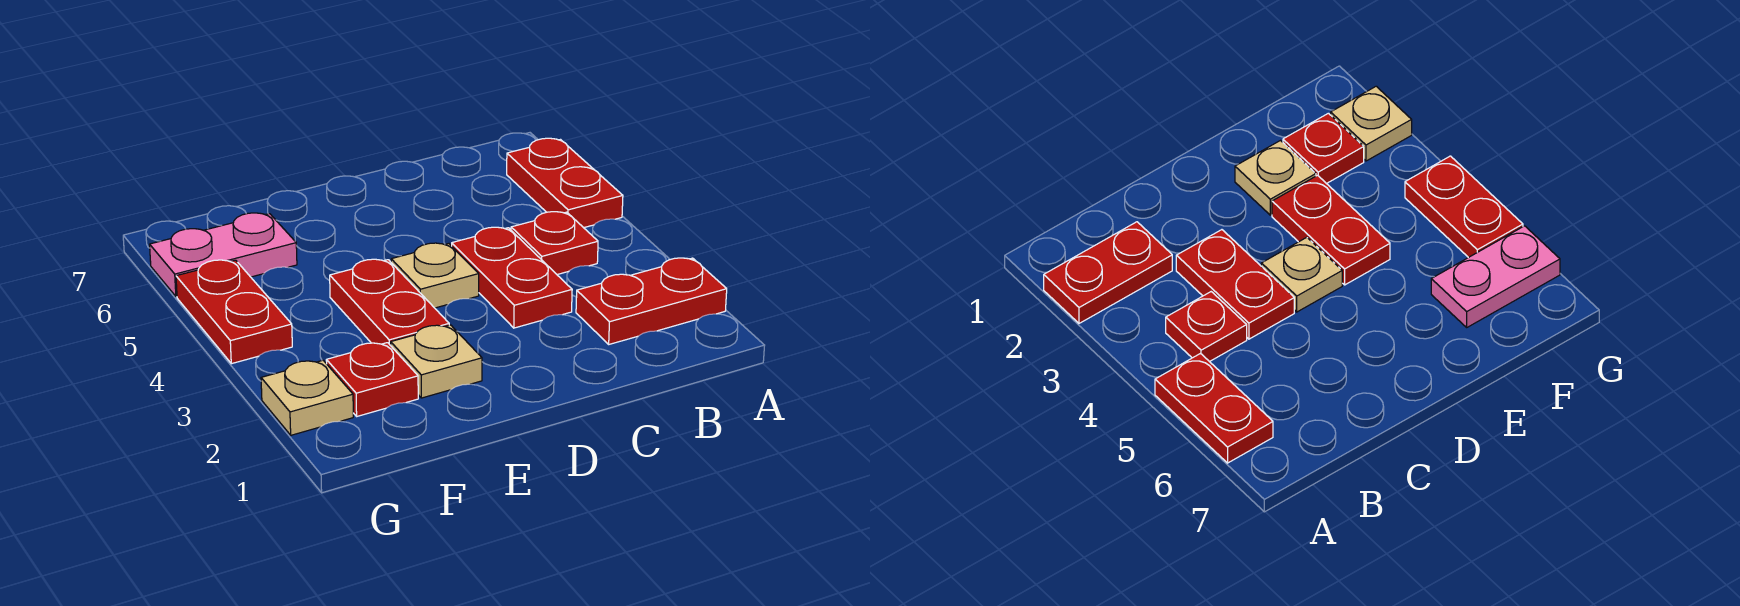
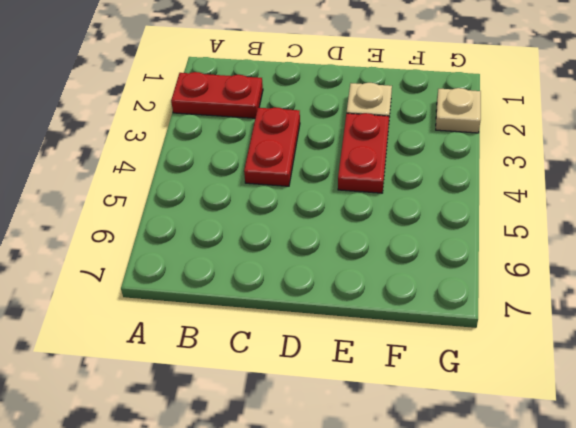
none -> red plate A5:A6 level 1
none -> red plate B4 level 1

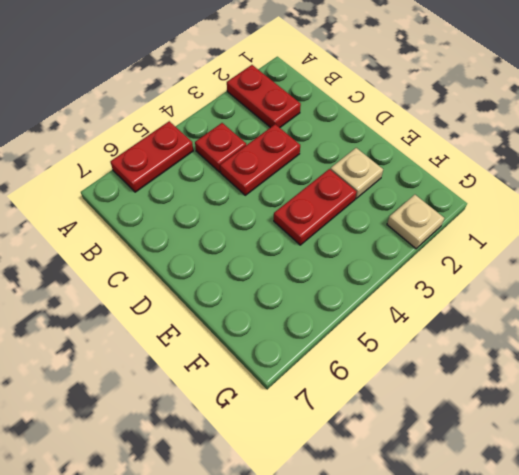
none -> tan plate D4 level 1
none -> red plate F2 level 1

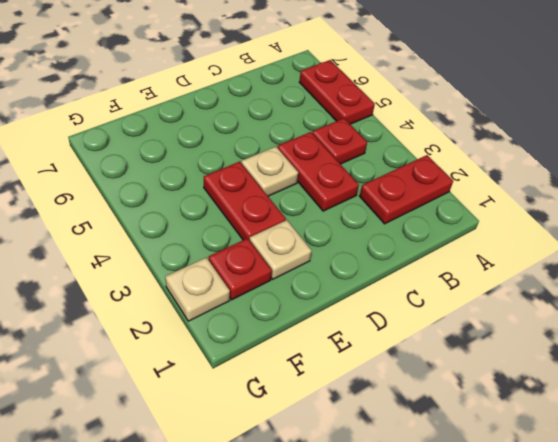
none -> pink plate F6:G6 level 1
none -> red plate G4:G5 level 1

